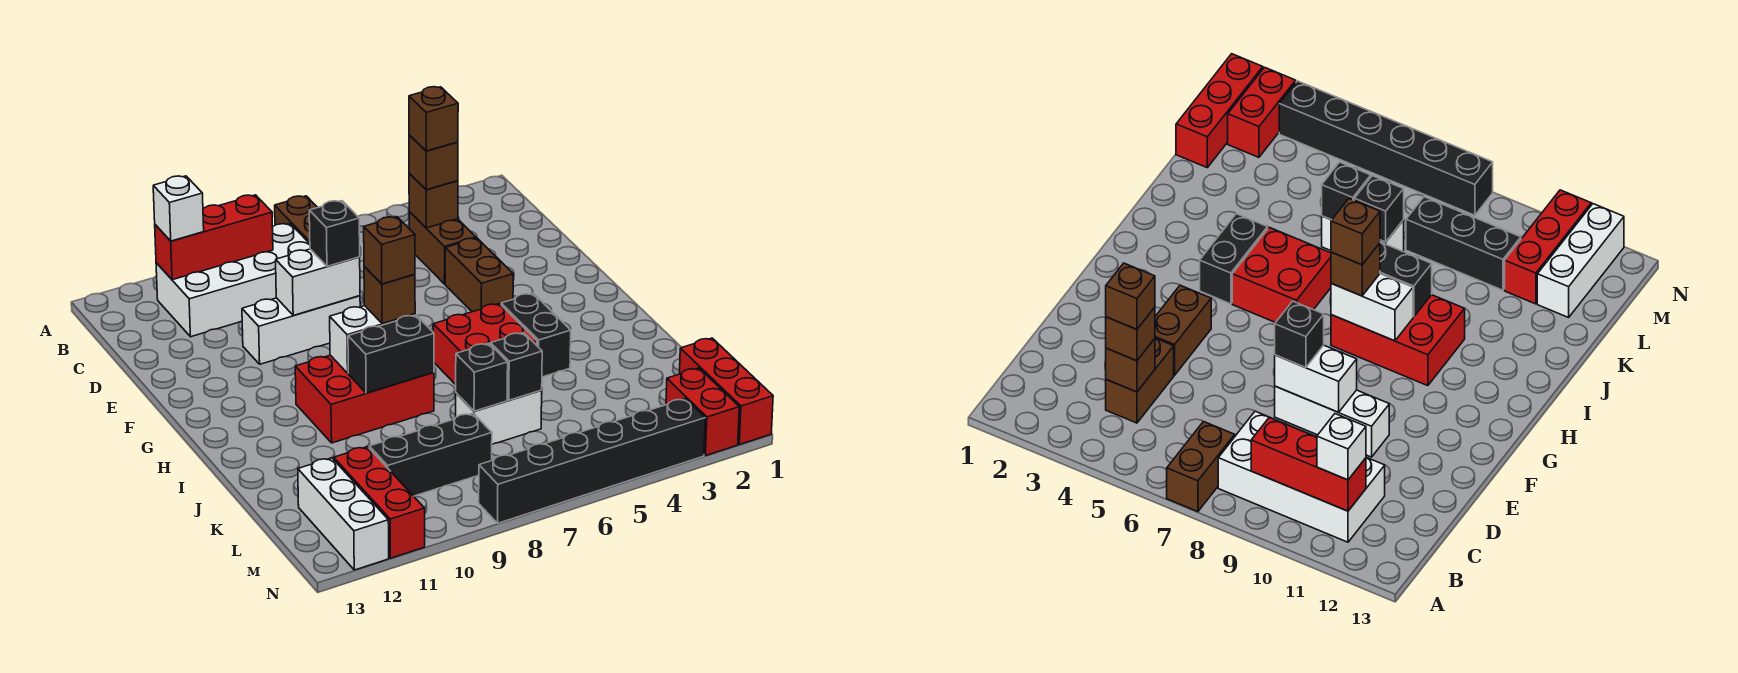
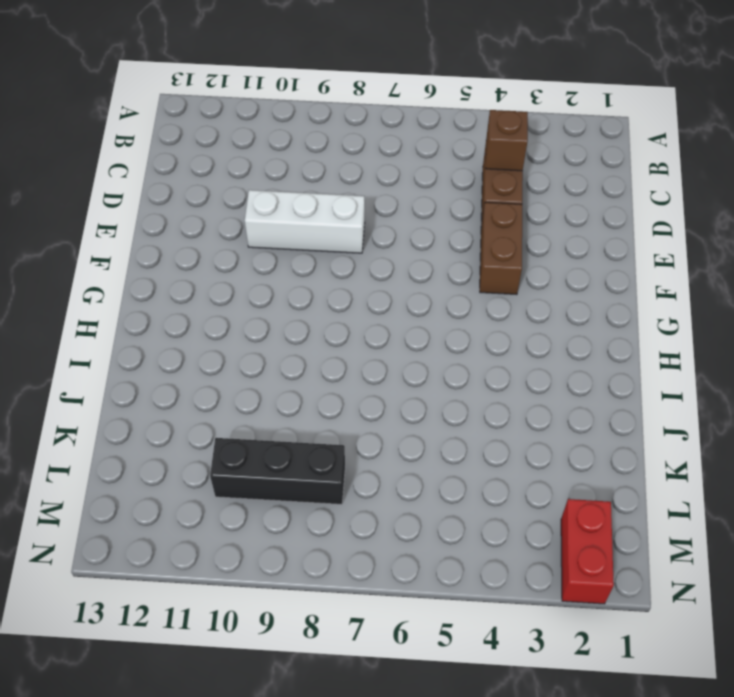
none -> brown brick A7:B7 level 1
none -> white brick B8:C11 level 1
none -> black brick H4:I4 level 1

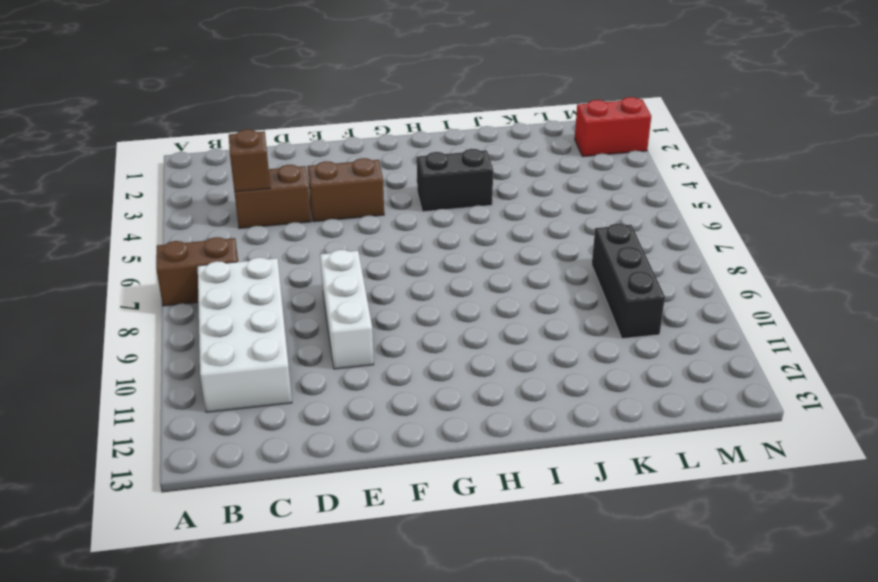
none -> red brick H5:I6 level 1
none -> red brick H8:I10 level 1
none -> white brick K6:K7 level 1

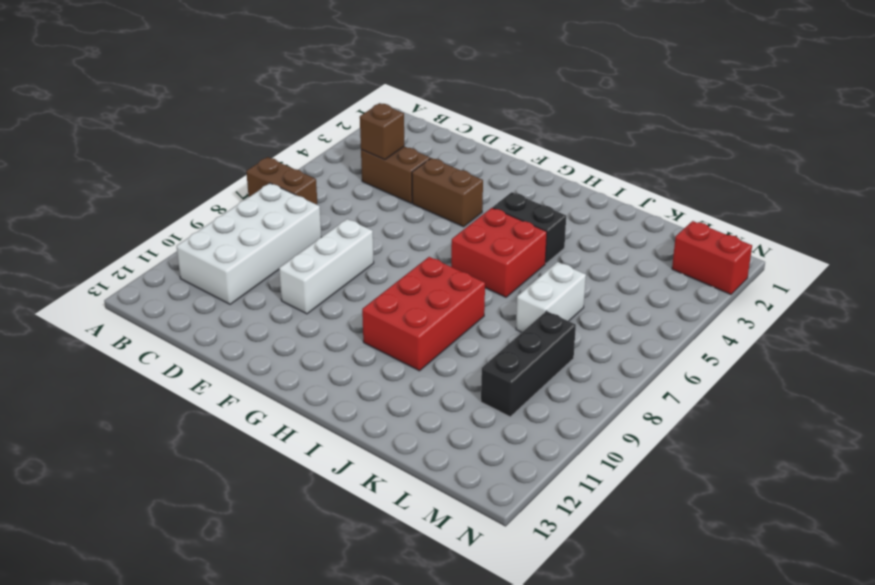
none -> red brick L1:N1 level 1
none -> red brick L11:N11 level 1
none -> white brick L12:N12 level 1

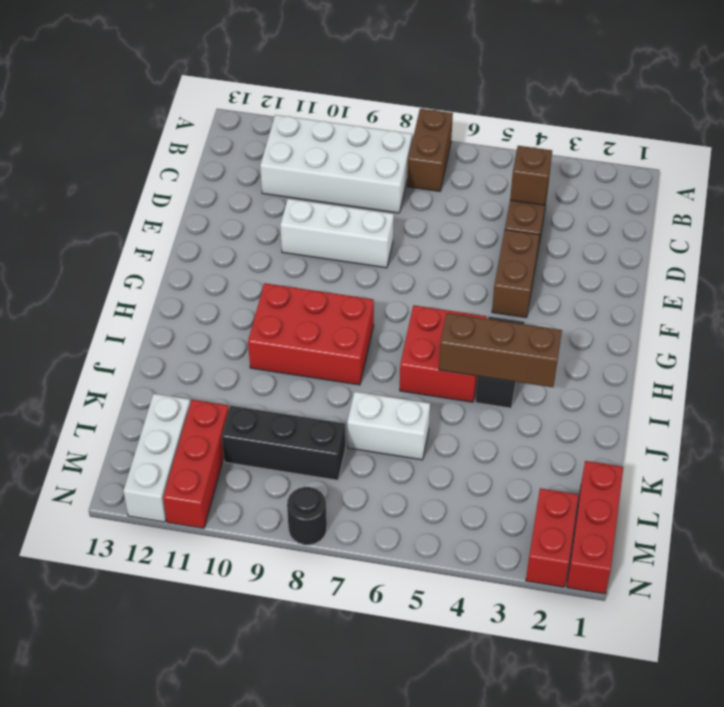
brown brick I3:I5 level 2 -> none
black round brick N8 level 1 -> black brick N3:N8 level 1
none -> red brick B9:B11 level 2
none -> white brick E8:E9 level 2
none -> white brick H8:H9 level 2

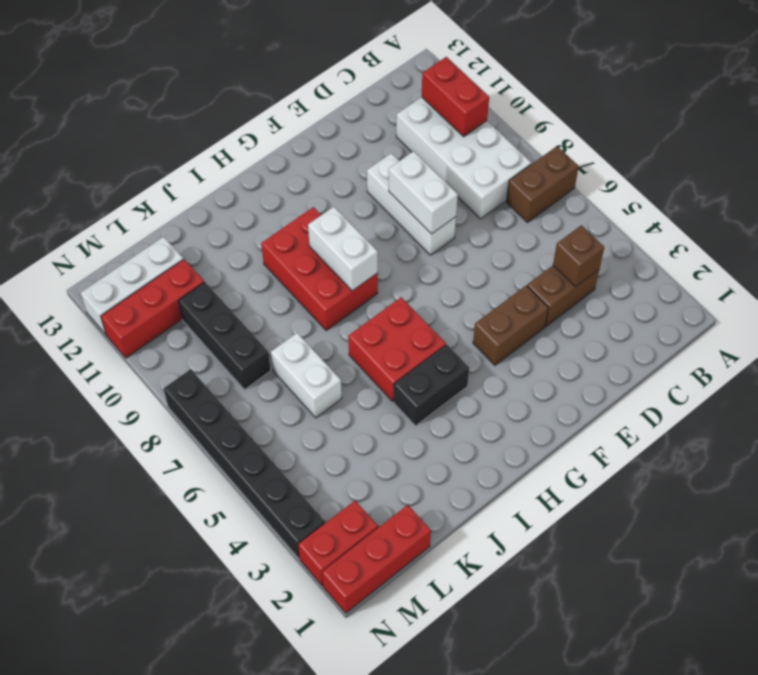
red brick B10:B11 level 2 -> red brick B9:B11 level 2
none -> black brick I8:I9 level 2
none -> black brick K6 level 2
none -> black brick K7 level 2

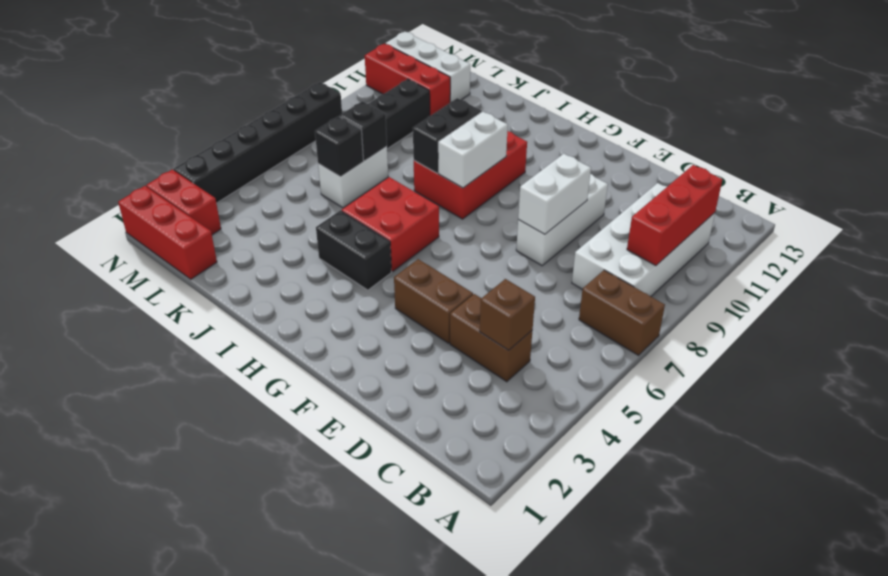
none -> white brick B11 level 3
none -> brown brick C4 level 3
none -> black brick E8 level 3

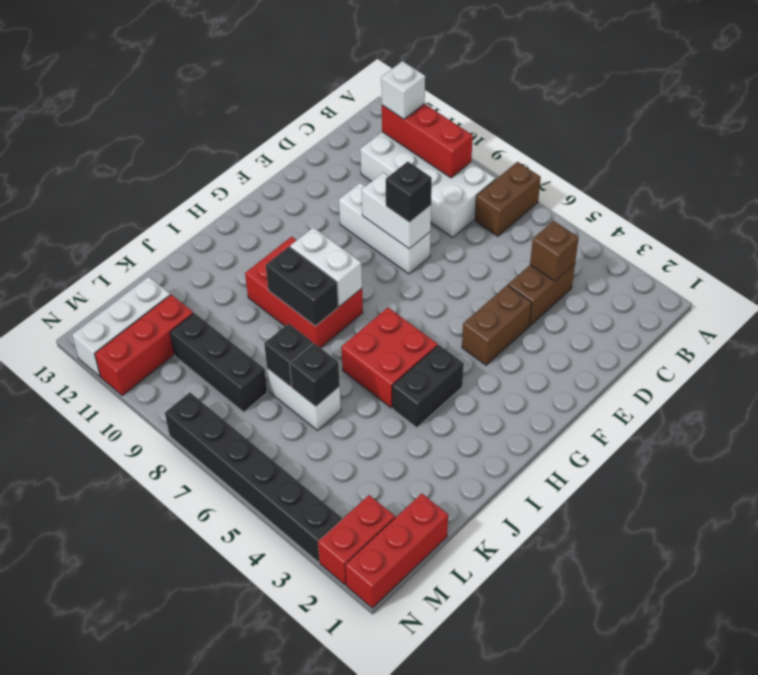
none -> brown brick C4 level 3
none -> brown brick H8 level 3
none -> brown brick C4 level 4

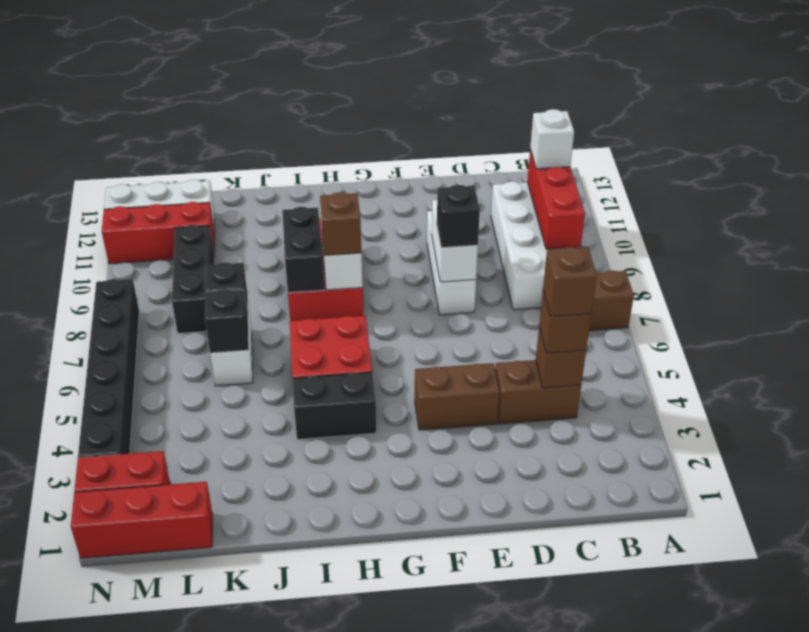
none -> brown brick H8 level 4

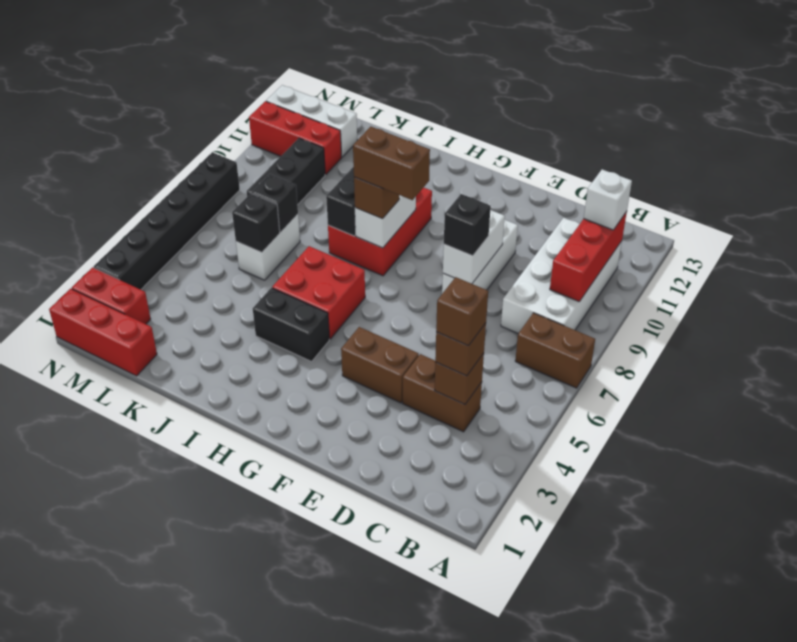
brown brick G8:H8 level 4 -> brown brick H8 level 4

